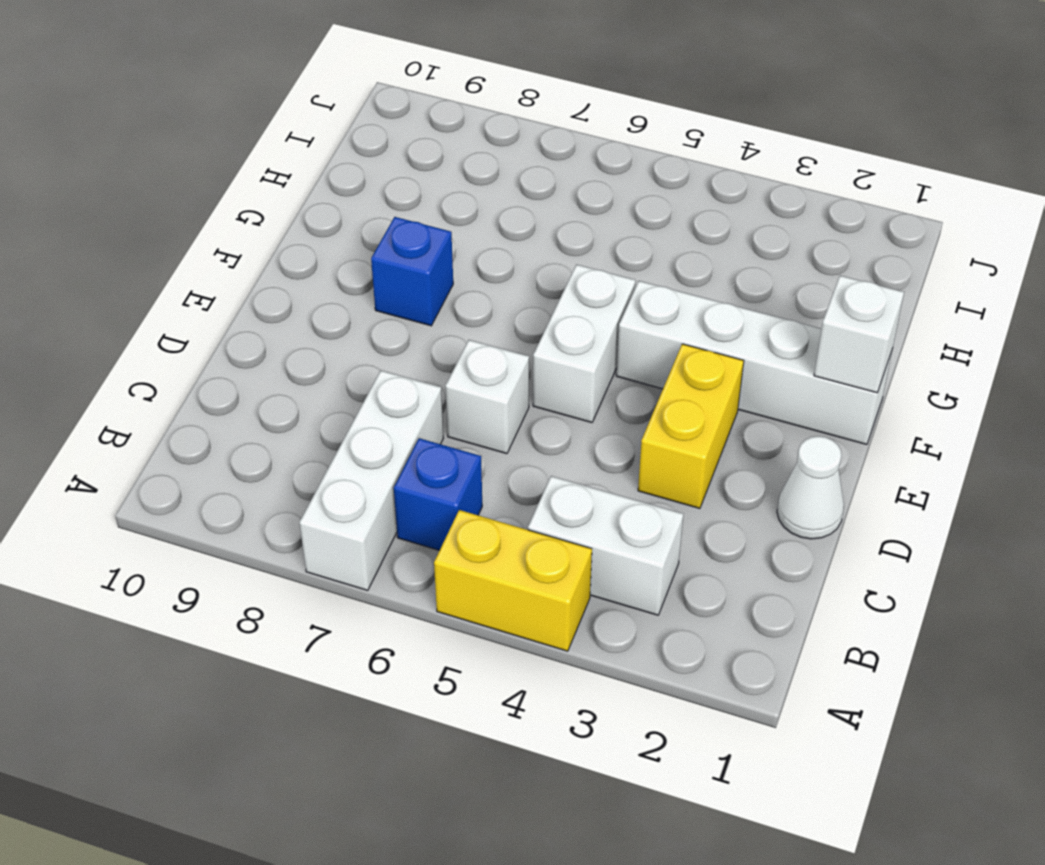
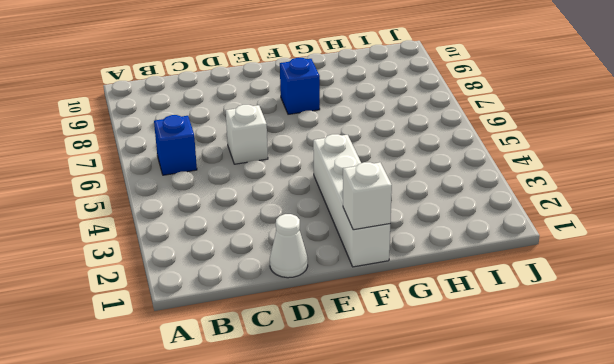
none -> yellow brick A4:A5 level 1
none -> white brick A7:C7 level 1

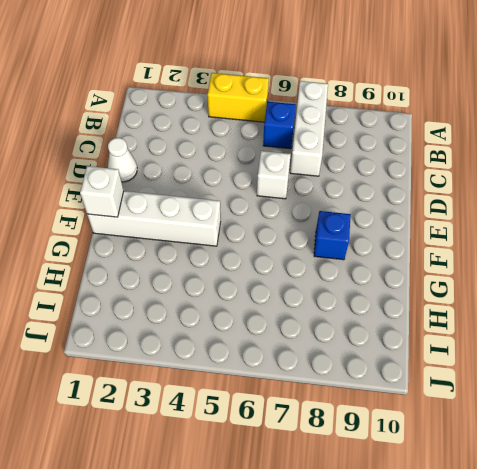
none -> white brick B3:B4 level 1
none -> yellow brick D3:E3 level 1

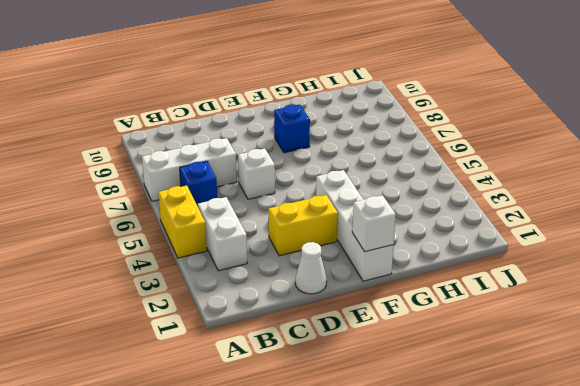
none -> white brick E5:F5 level 1

